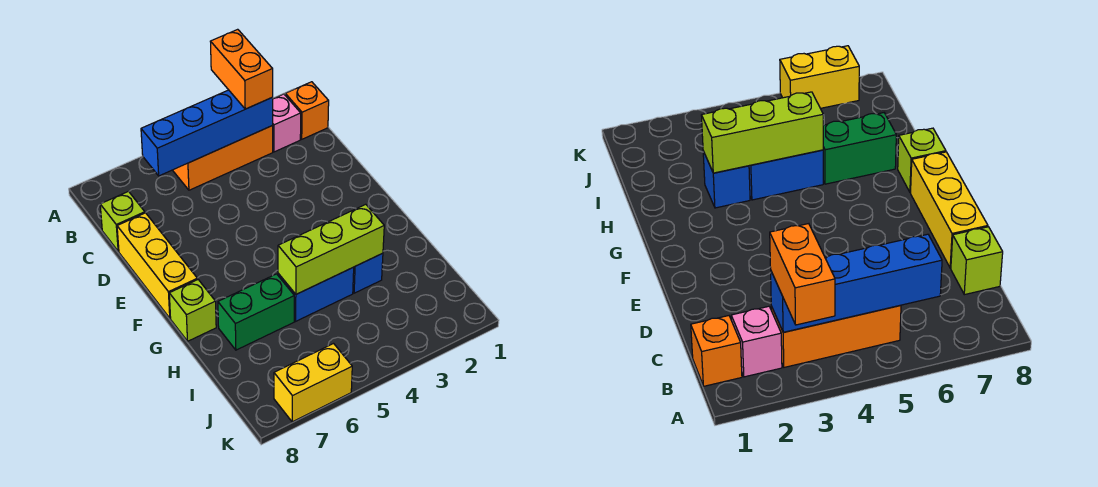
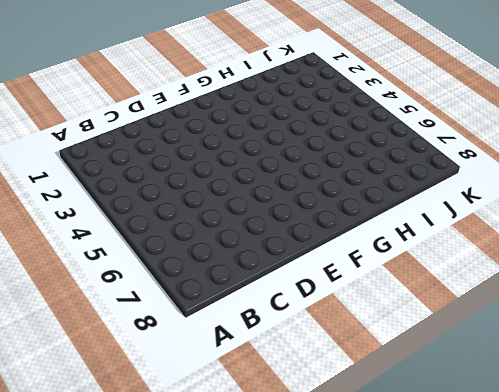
none -> orange brick B1 level 1
none -> pink brick B2 level 1
none -> orange brick B3:B5 level 1

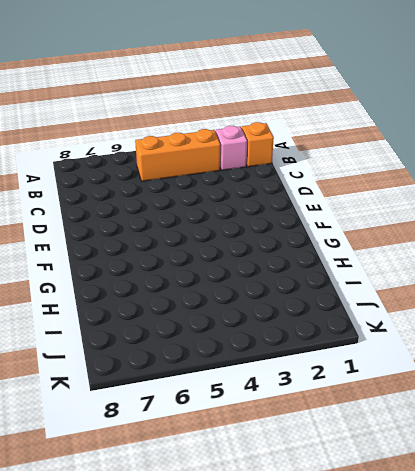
none -> lime brick C8 level 1
none -> yellow brick D8:F8 level 1
none -> lime brick G8 level 1

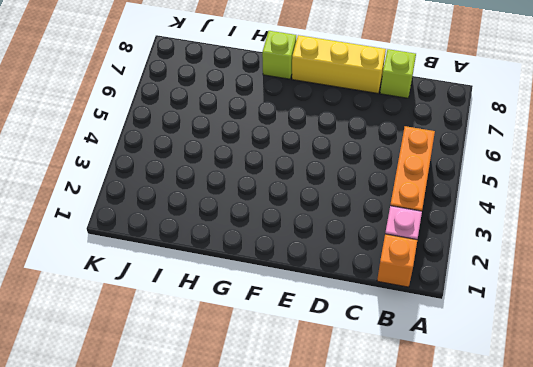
none -> blue brick H3 level 1
none -> blue brick H4:H5 level 1
none -> green brick H6:H7 level 1

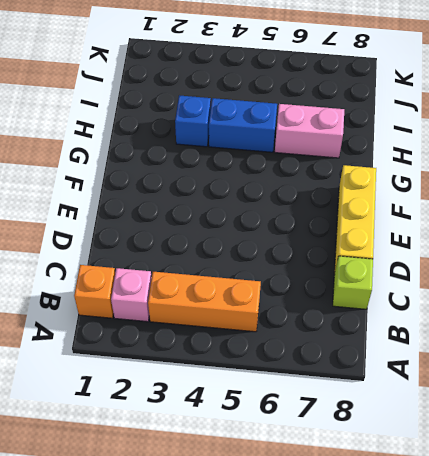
pink brick H6:H7 level 1 -> green brick H6:H7 level 1
none -> lime brick G8 level 1
none -> yellow brick K6:K7 level 1
none -> blue brick B3:B6 level 2

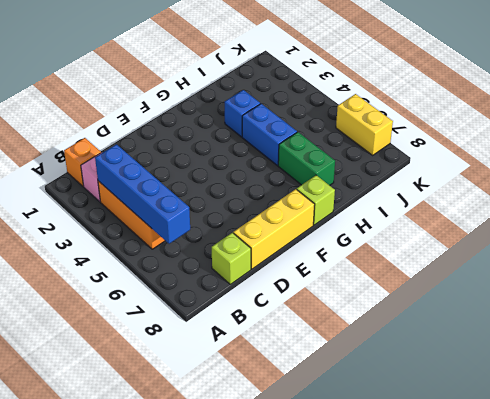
none -> lime brick H3:H5 level 2
none -> orange brick A3:B3 level 3

